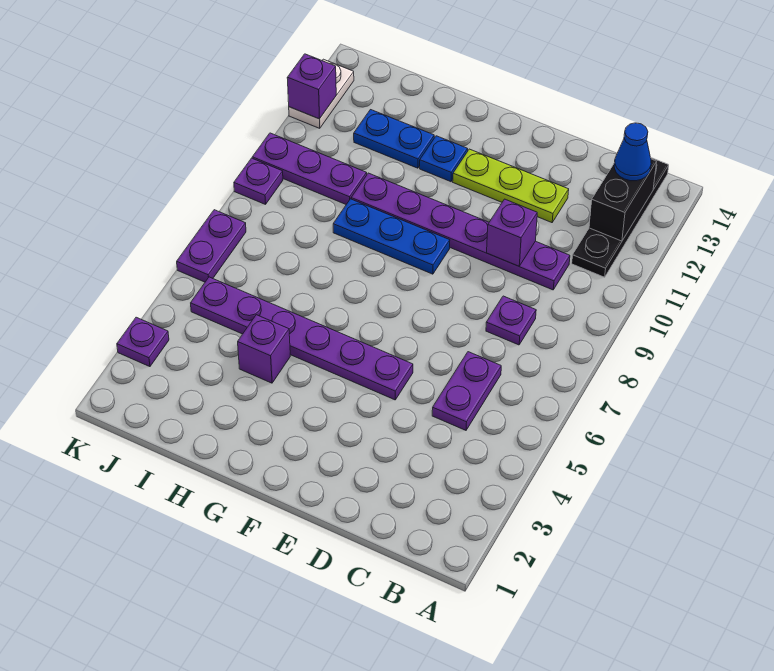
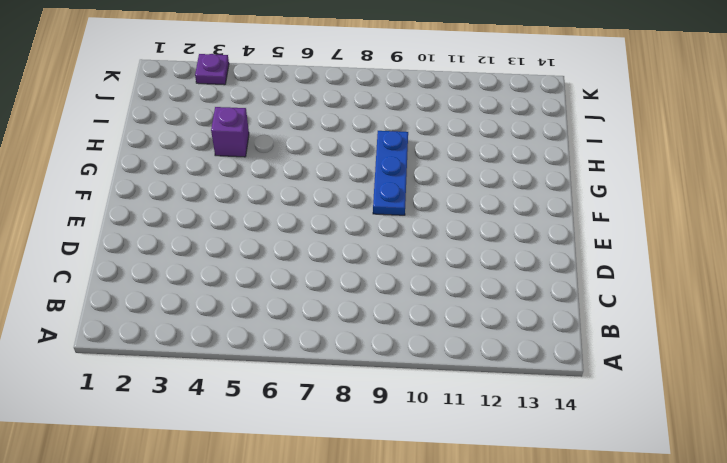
none -> black plate B11:B14 level 1
none -> purple plate C5:C6 level 1
none -> purple plate C8 level 1

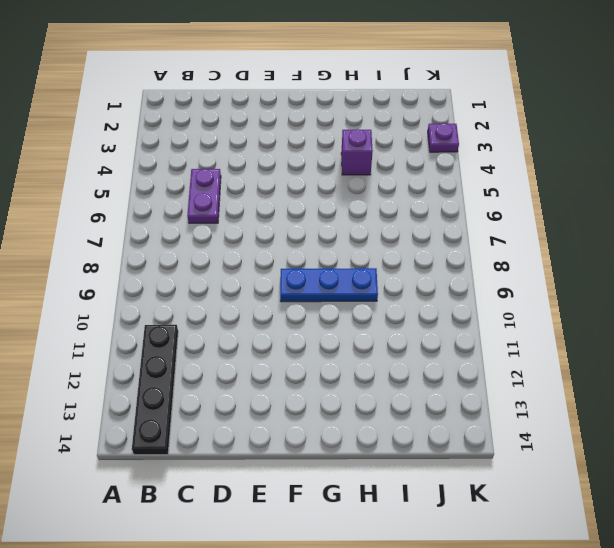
none -> purple plate C8 level 1
none -> purple plate C10:H10 level 1
none -> lime plate D12:F12 level 1

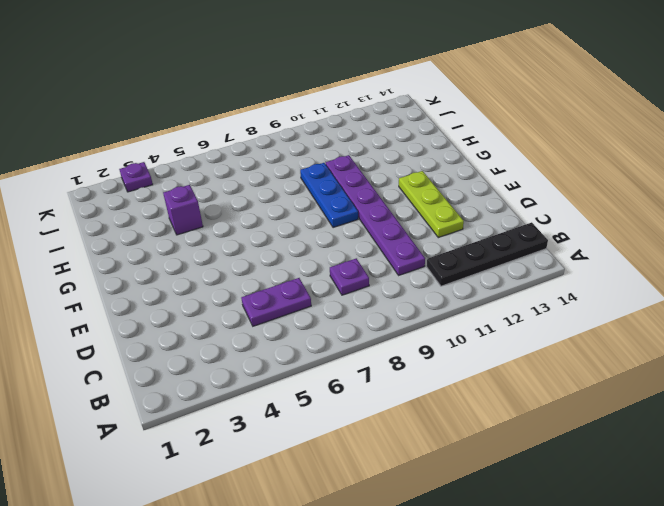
none -> purple plate E5:J5 level 1
none -> blue plate G12 level 1
none -> blue plate H12:I12 level 1

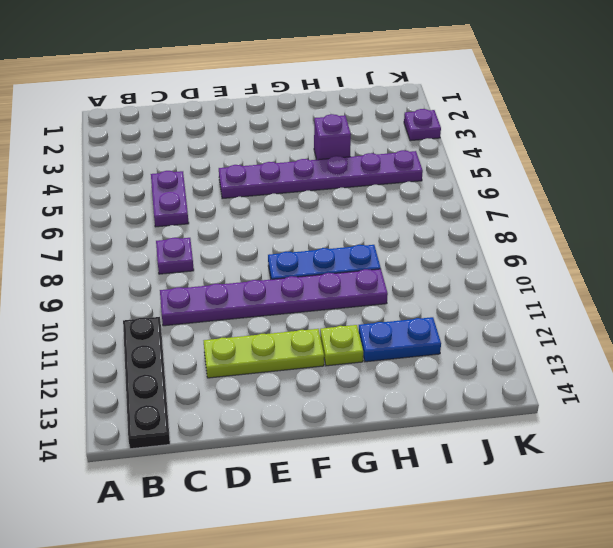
lime plate G12 level 1 -> blue plate G12 level 1
none -> purple plate I10:K10 level 1
none -> purple plate K6:K7 level 1
none -> purple plate K9 level 1

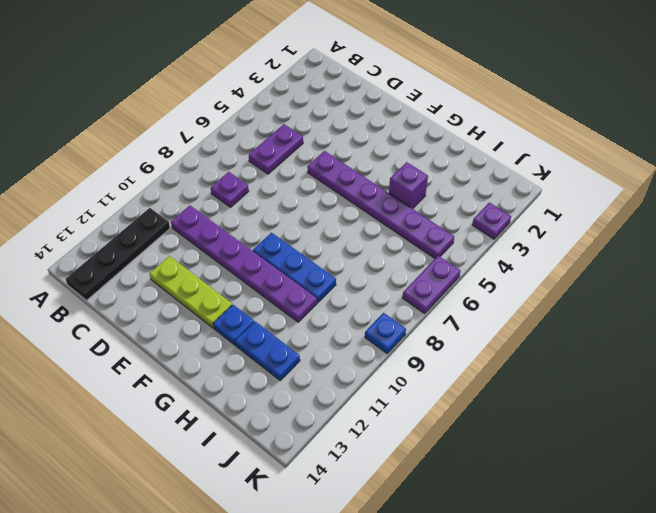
blue plate K9 level 1 -> purple plate K9 level 1
none -> purple plate I10:K10 level 1
none -> white plate K12:K13 level 1
none -> black brick B12:B13 level 2

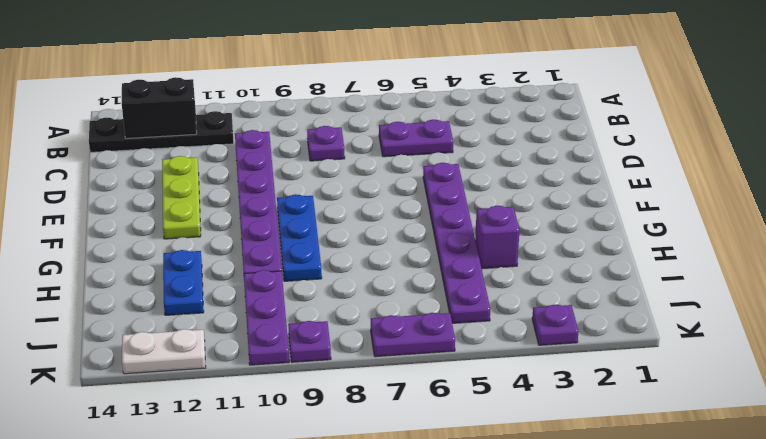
none -> blue plate G12 level 1
none -> purple brick D10 level 2
none -> purple brick K12 level 2

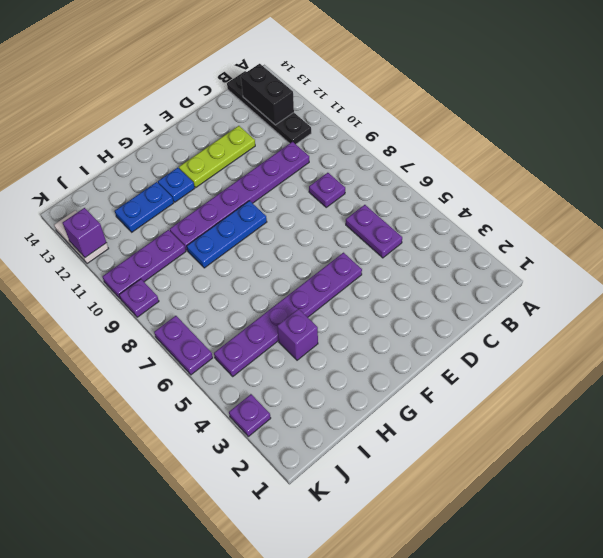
none -> purple brick D10 level 2
none -> blue cone B13 level 3

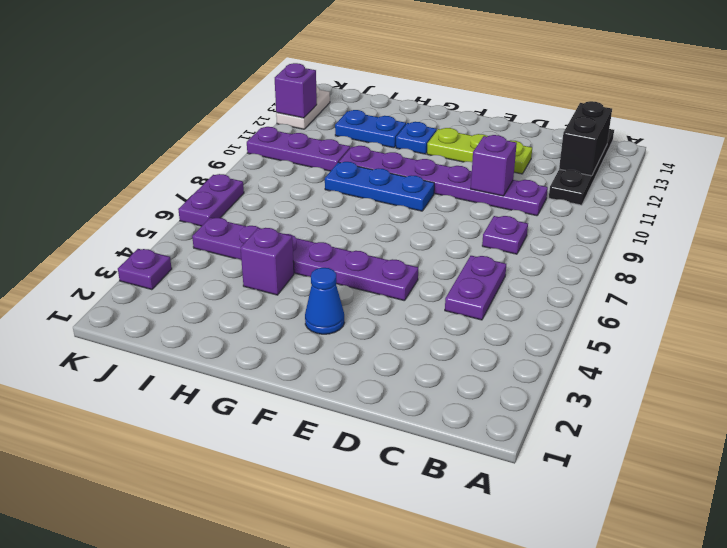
blue cone F3 level 1 -> blue cone B13 level 3
none -> purple plate K9 level 1

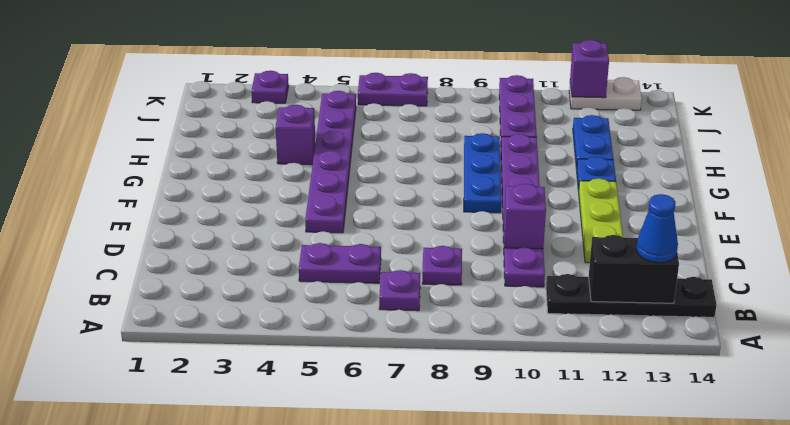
purple plate B7 level 1 -> purple plate K9 level 1

